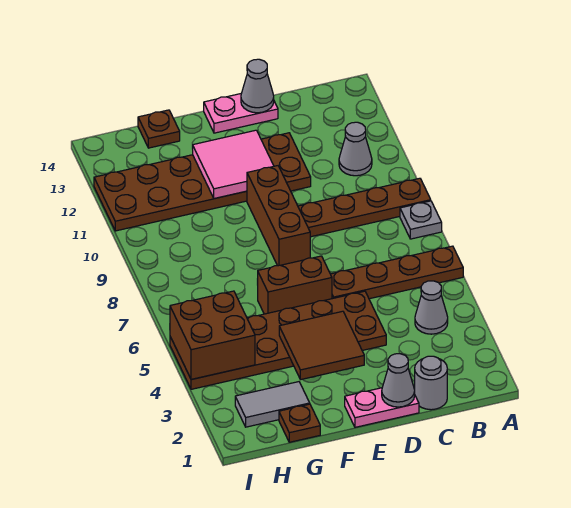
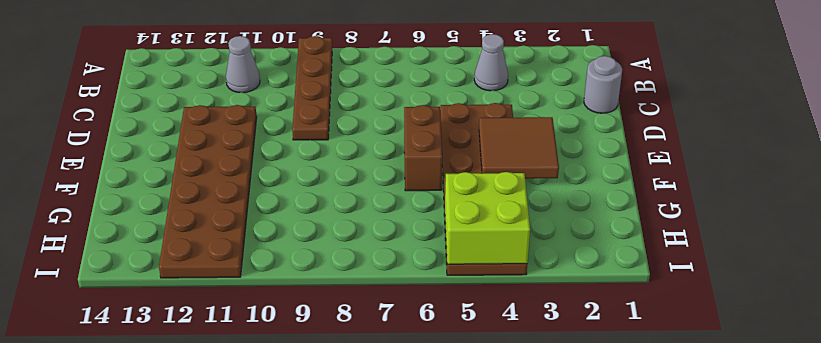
lime brick H4:I5 level 2 -> brown brick H4:I5 level 2
none -> brown plate A6:D6 level 1
none -> grey plate A8 level 1
none -> pink plate D1:E1 level 1

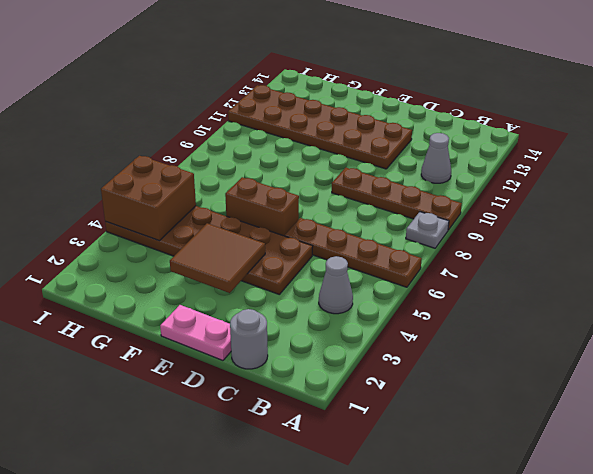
none -> pink plate D14:E14 level 1
none -> brown brick E8:E10 level 1
none -> brown plate G1 level 1

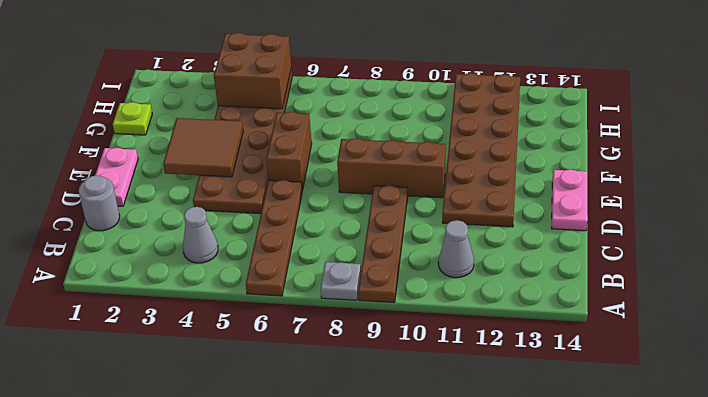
lime plate G1 level 1 -> brown plate G1 level 1
none -> grey tile G2:H2 level 1
none -> brown plate G14 level 1
none -> grey cone D1 level 2

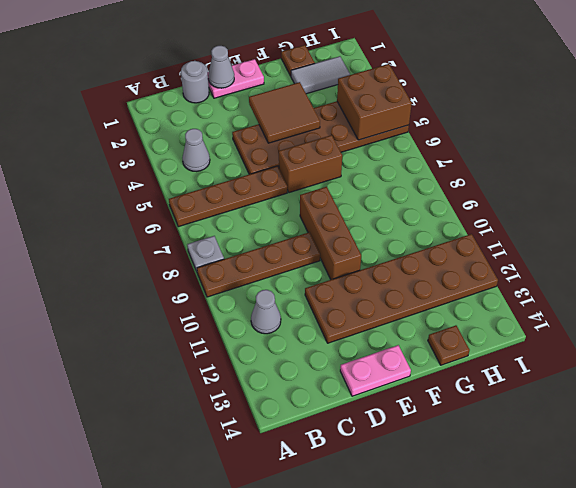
none -> grey cone D14 level 2
none -> pink tile E11:F12 level 2

